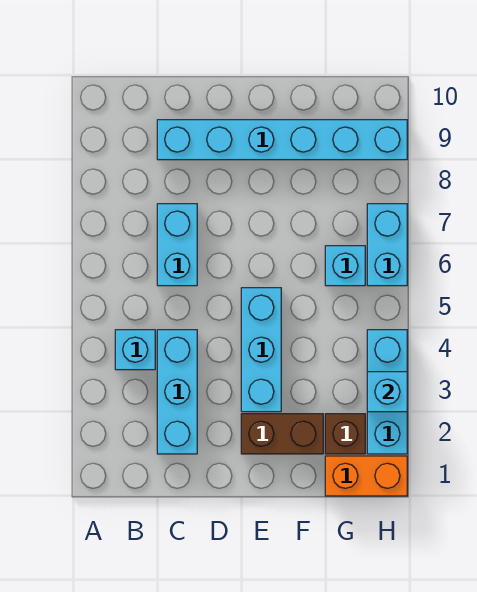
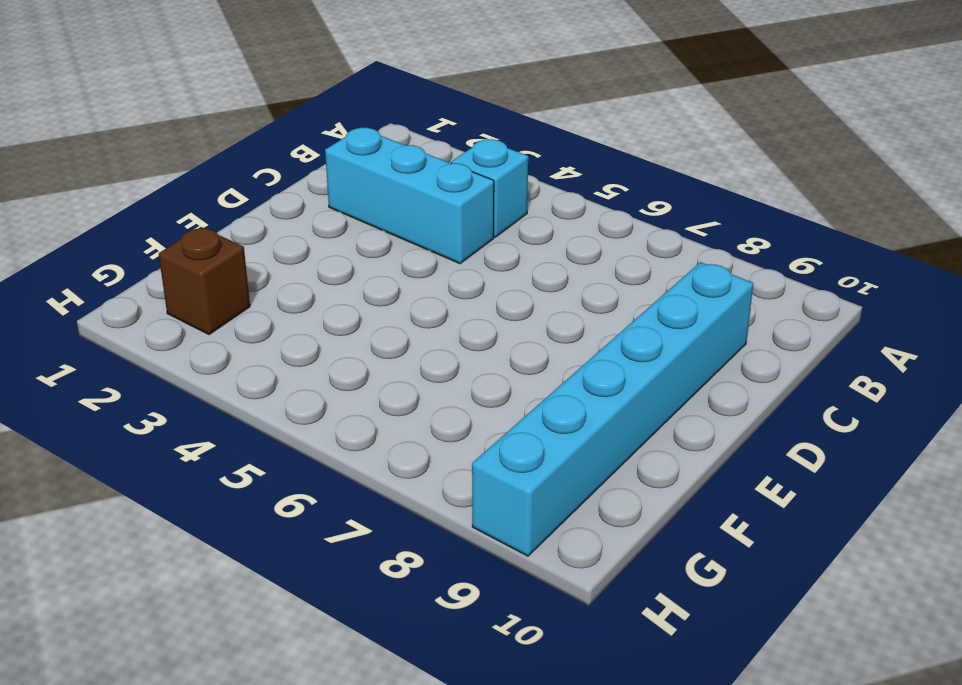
none -> cyan brick C6:C7 level 1
none -> brown brick E2:F2 level 1
none -> cyan brick E3:E5 level 1

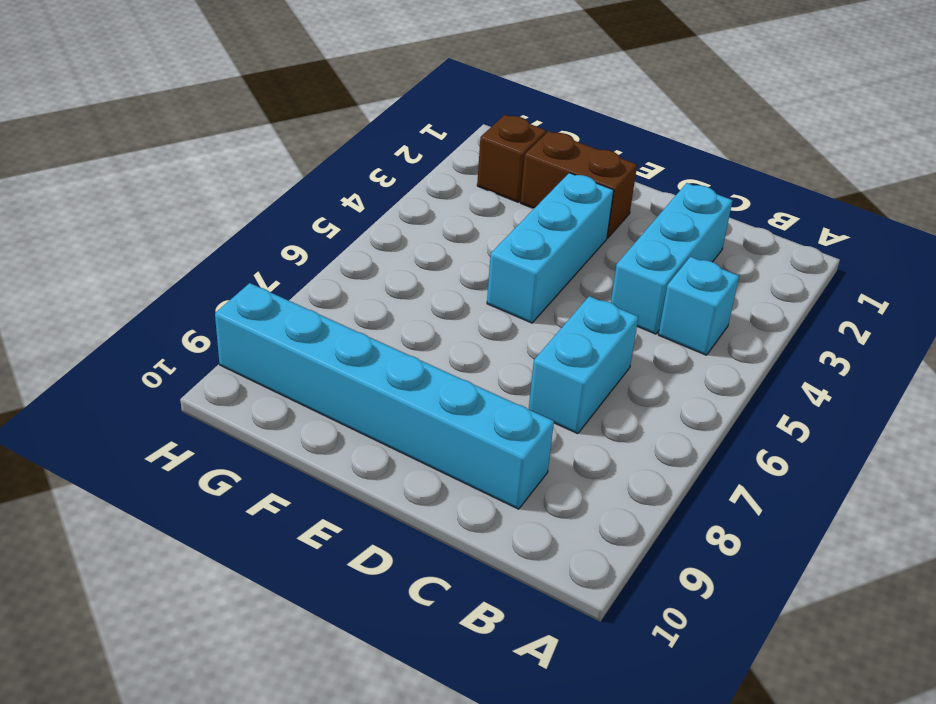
none -> orange brick G1:H1 level 1
none -> cyan brick G6 level 1
none -> cyan brick H2:H4 level 1

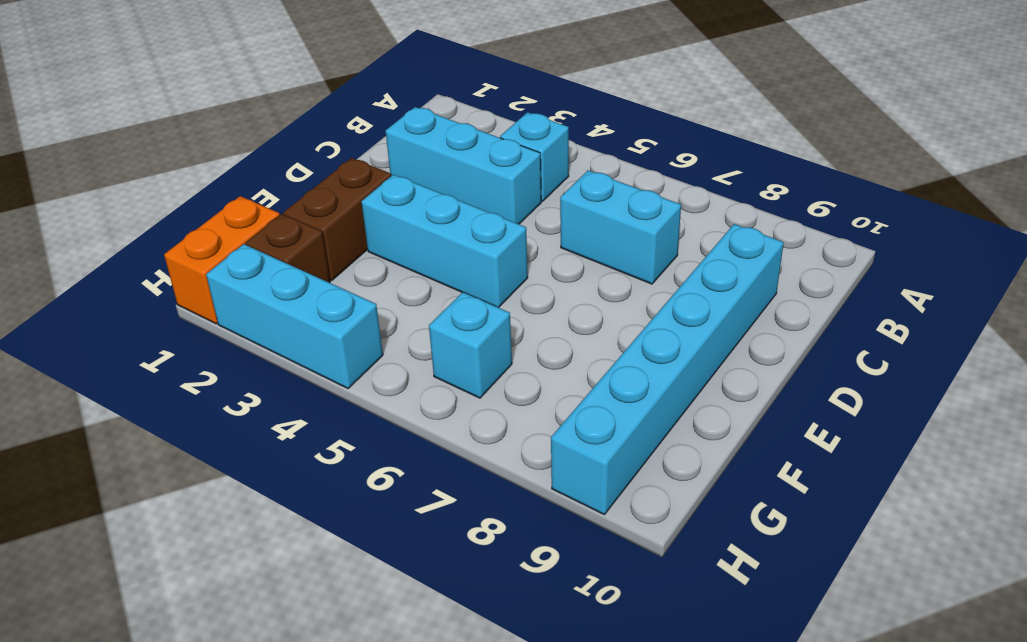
none -> cyan brick H6:H7 level 1
none -> cyan brick H3 level 2

